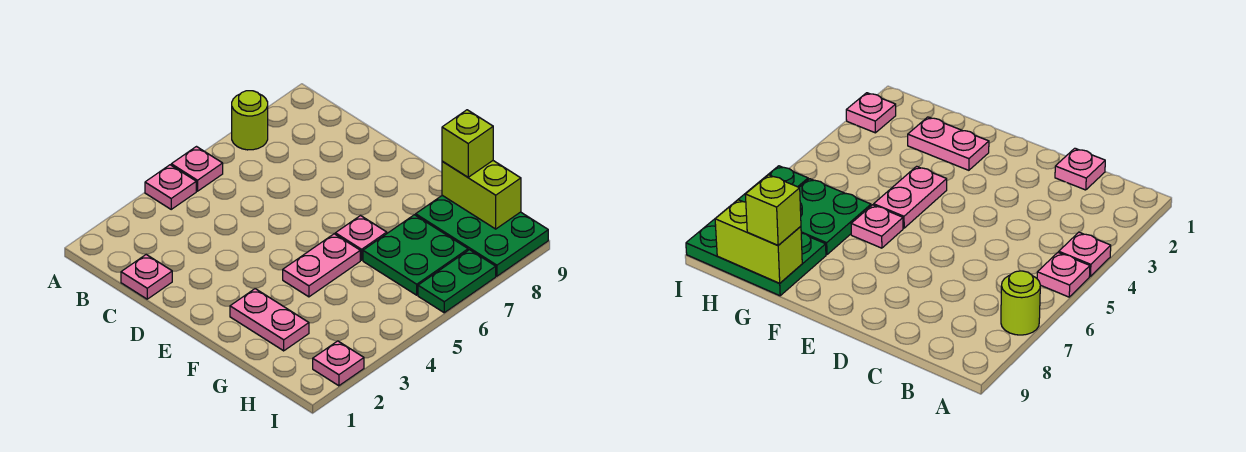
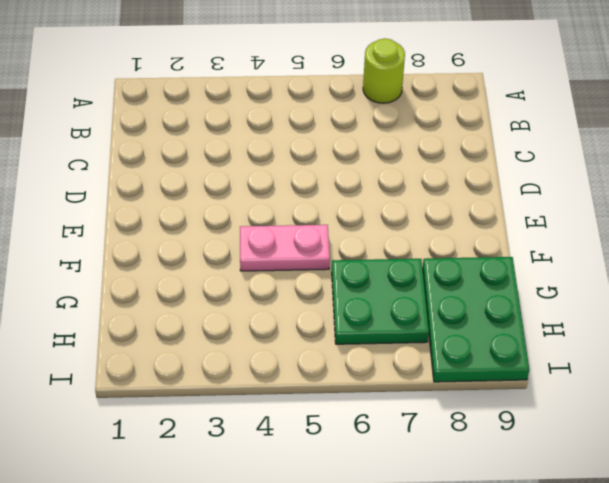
none -> pink plate A4 level 1
none -> pink plate A5 level 1
none -> pink plate C1 level 1

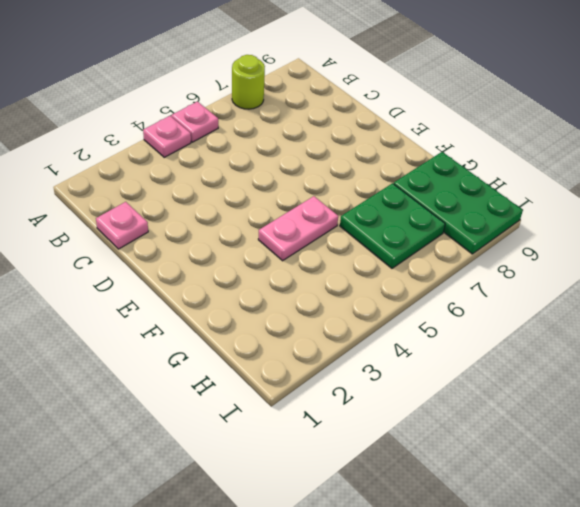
none -> pink plate F2:G2 level 1
none -> pink plate F6 level 1
none -> pink plate I2 level 1

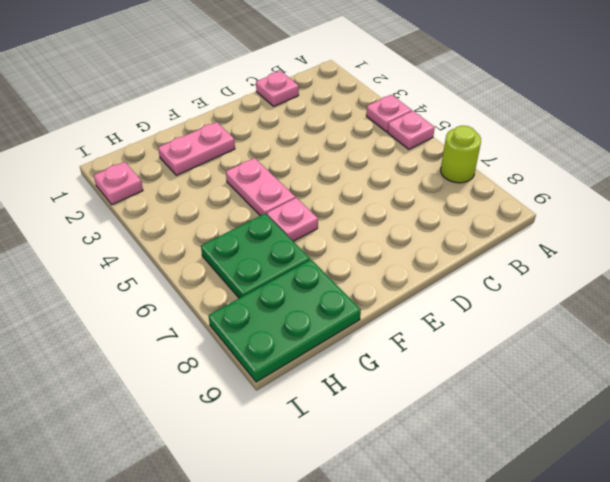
none -> green plate I6:I7 level 1
none -> lime brick G9:H9 level 2
none -> lime brick G9 level 3

